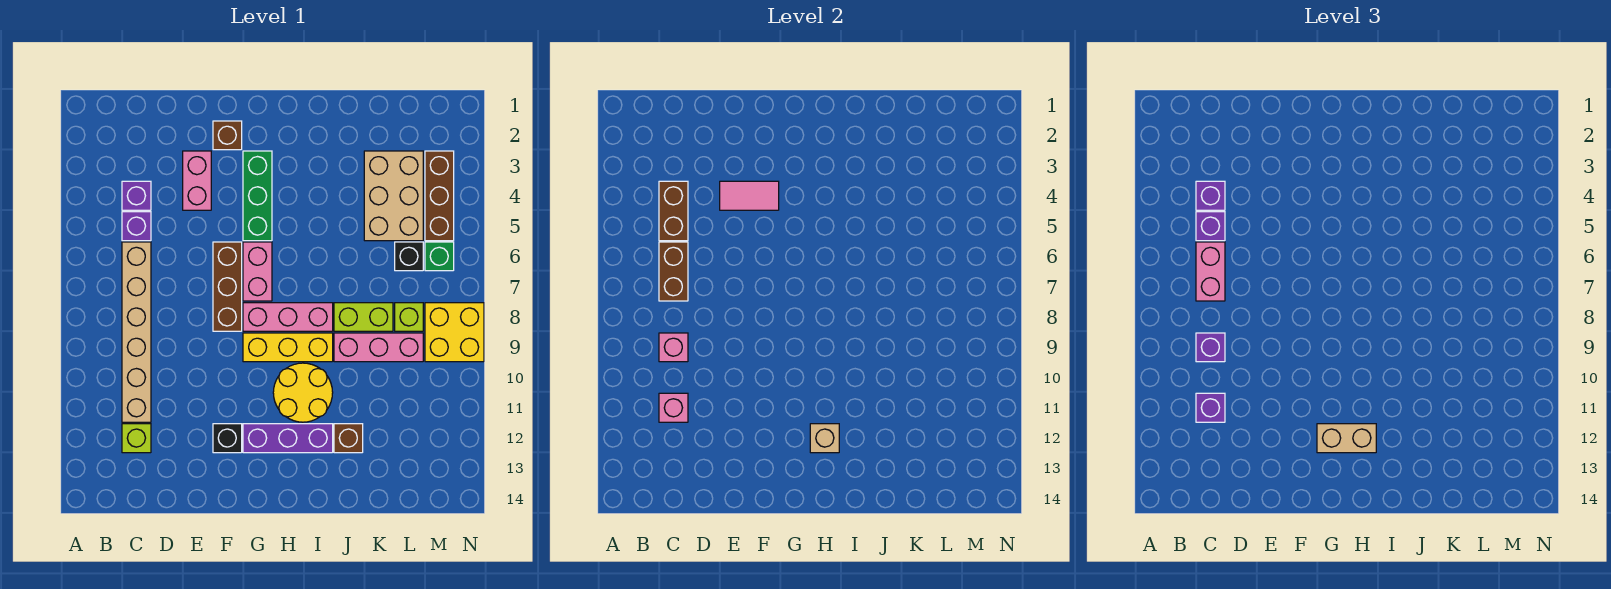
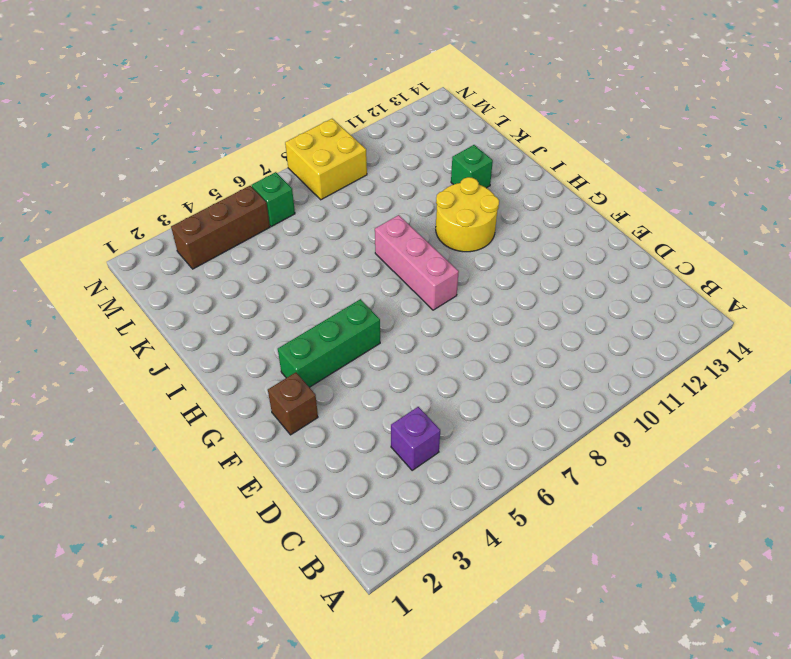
green brick J12 level 1 -> brown brick J12 level 1
none -> purple brick C5 level 1
none -> tan brick C6:C11 level 1
none -> lime brick C12 level 1
none -> pink brick E3:E4 level 1

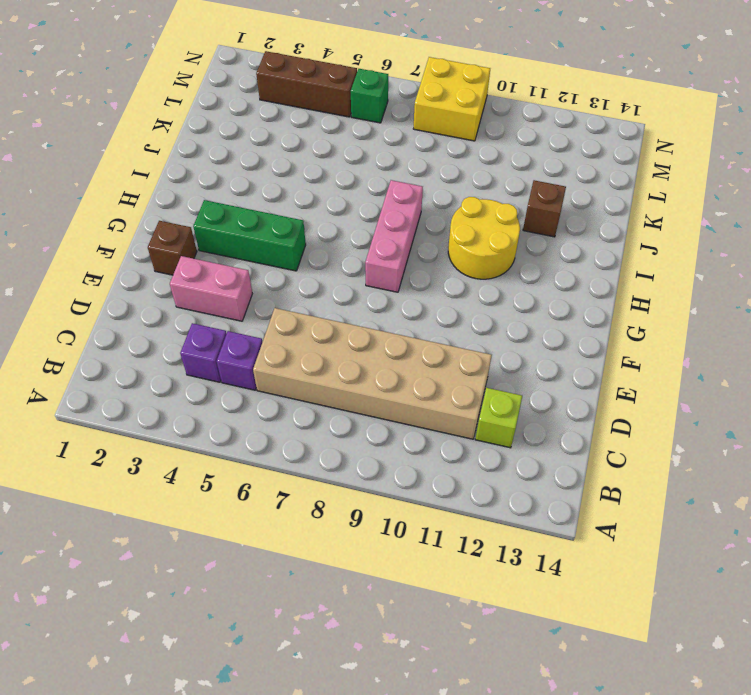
tan brick C6:D11 level 1 -> tan brick C6:C11 level 1
none -> brown brick F6:F8 level 1
none -> black brick F12 level 1
none -> pink brick G6:G7 level 1
none -> yellow brick G9:I9 level 1

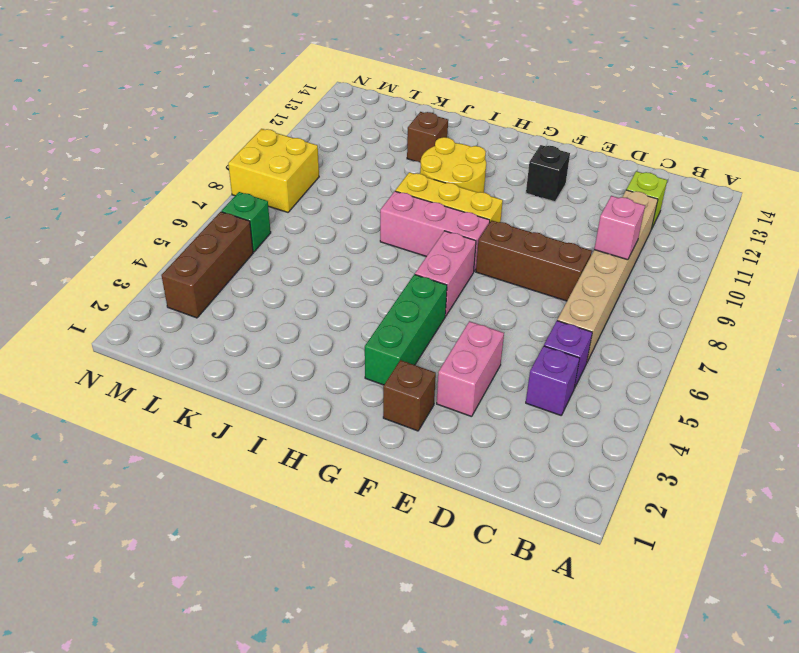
brown brick D8:F8 level 1 -> brown brick F6:F8 level 1
none -> purple brick G12:I12 level 1
none -> lime brick J8:K8 level 1
none -> pink brick J9:L9 level 1
none -> tan brick K3:L5 level 1

